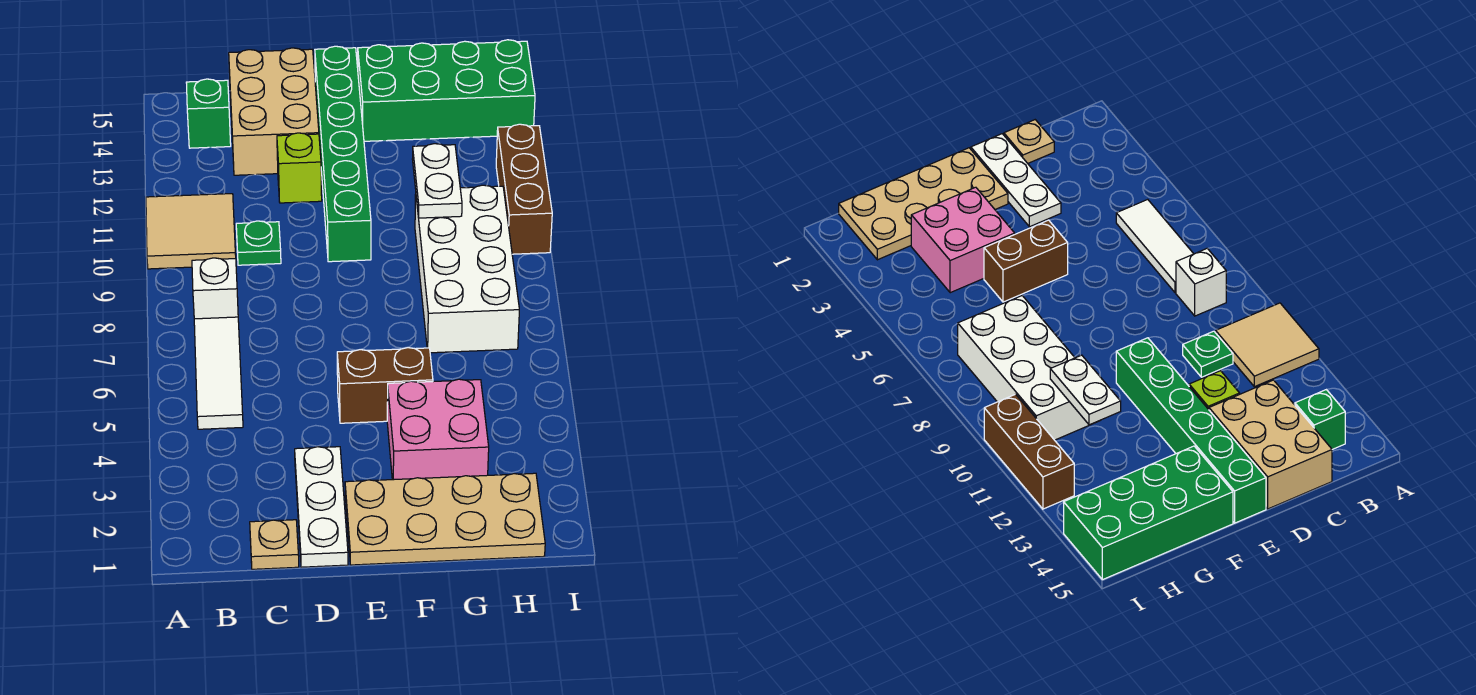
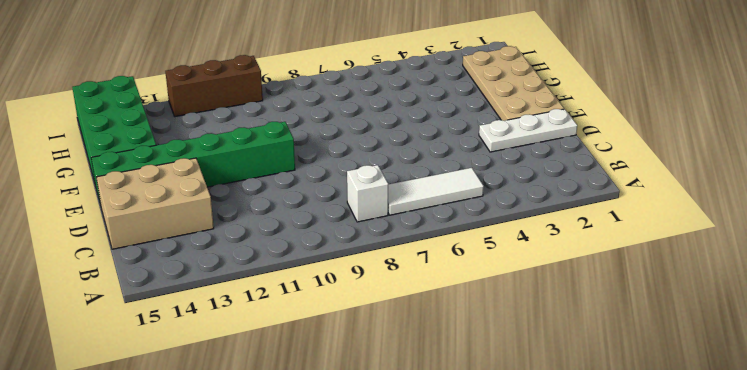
none -> tan tile A10:B11 level 1
none -> green brick B14 level 1
none -> tan plate C1 level 1

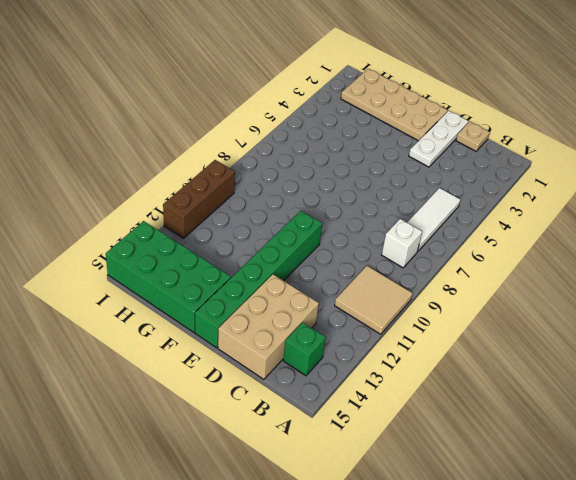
none -> green plate C10 level 1
none -> lime brick D12 level 1
none -> brown brick E5:F5 level 1

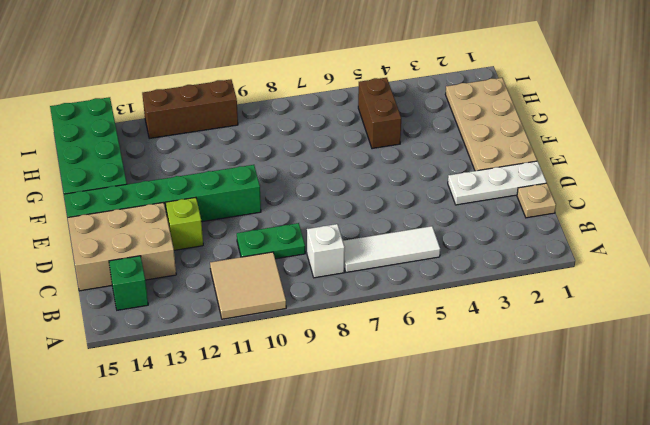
green plate C9:C10 level 1 -> green plate C10 level 1
brown brick G5:H5 level 1 -> brown brick E5:F5 level 1
none -> pink brick F3:G4 level 1
none -> white brick G7:H10 level 1
none -> white plate G10:G11 level 2

